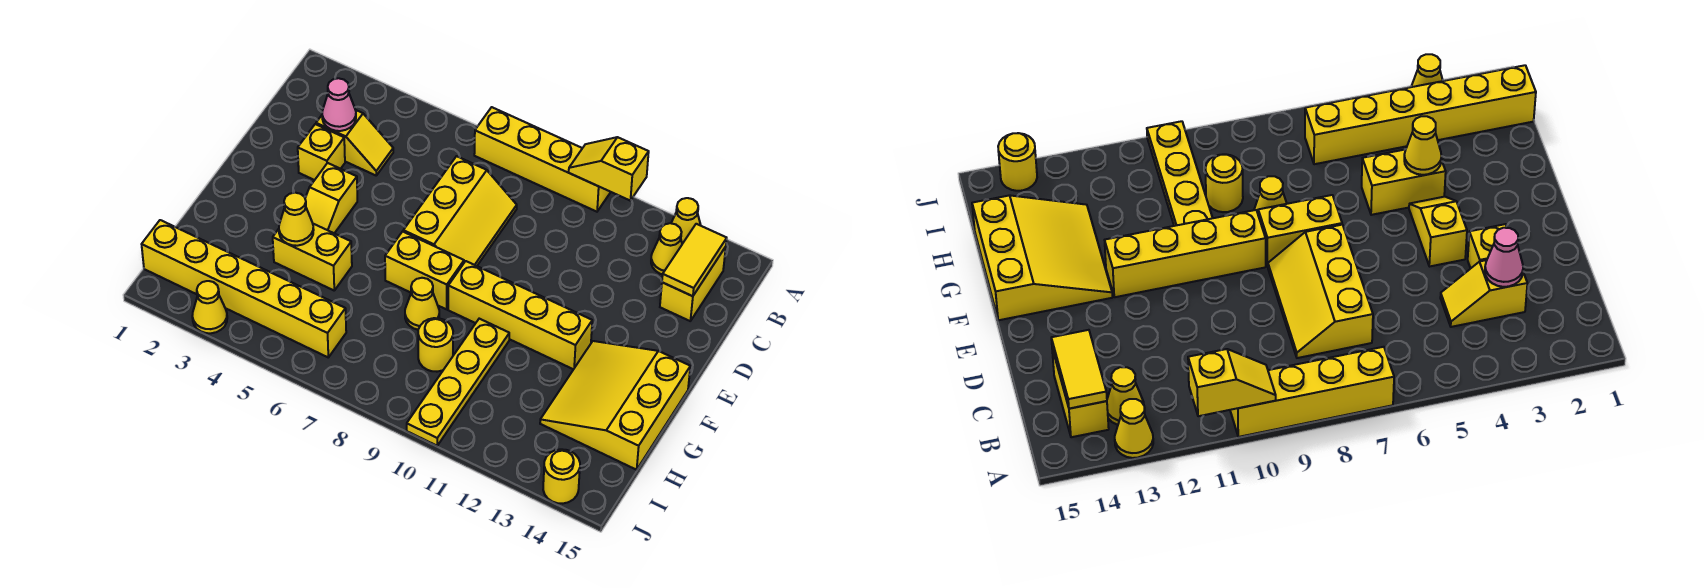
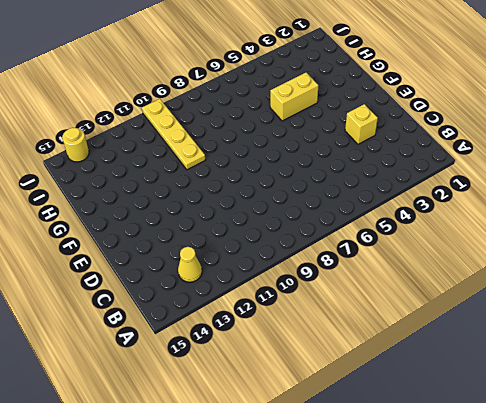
none -> yellow brick A7:A10 level 1
none -> yellow cone A13 level 1
none -> yellow brick B14:C14 level 1

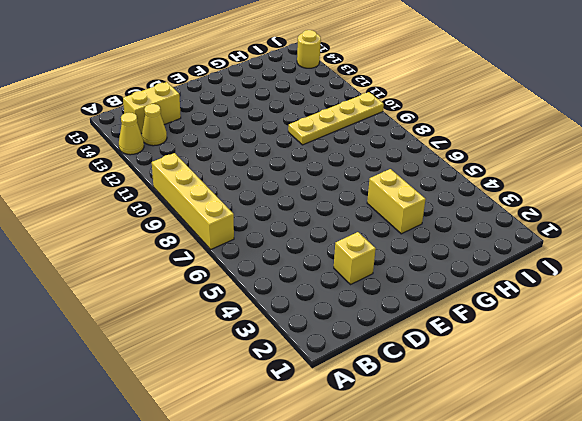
none -> yellow slope C3:C4 level 1 top 3
none -> yellow slope C7:E8 level 1 top 7
none -> yellow slope E4:F4 level 1 top E

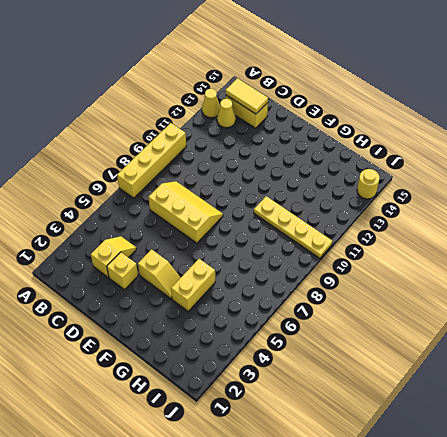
none -> yellow brick F7:F8 level 1
none -> yellow brick F9:F12 level 1
none -> yellow slope F13:H15 level 1 top 15

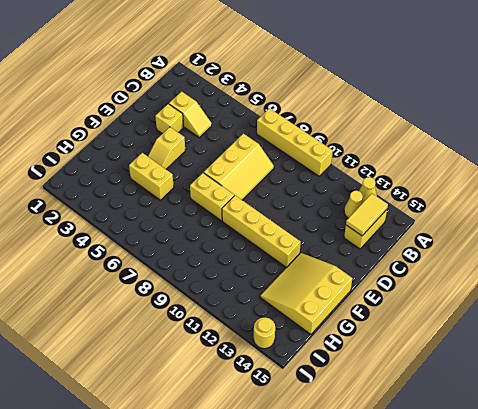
none -> yellow cone G8 level 1
none -> yellow plate G10:J10 level 1
none -> yellow round brick H9 level 1

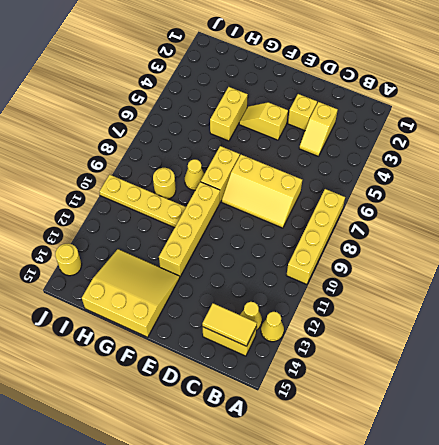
none -> yellow brick I1:I6 level 1
none -> yellow cone J3 level 1
none -> yellow slope A10:A11 level 2 top 11

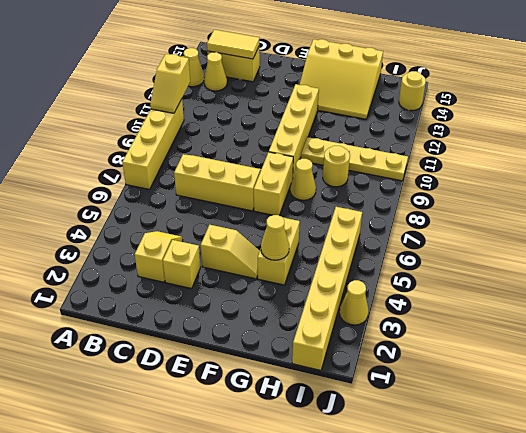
none -> pink cone C3 level 2

